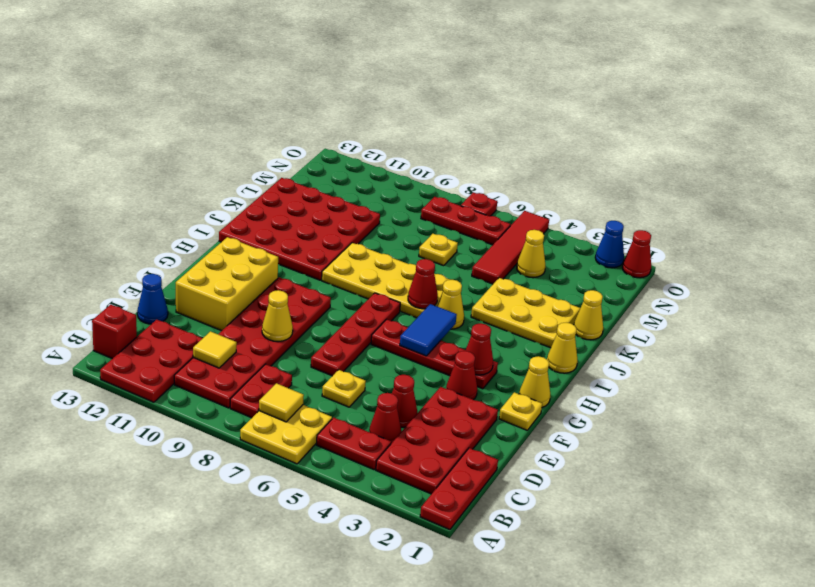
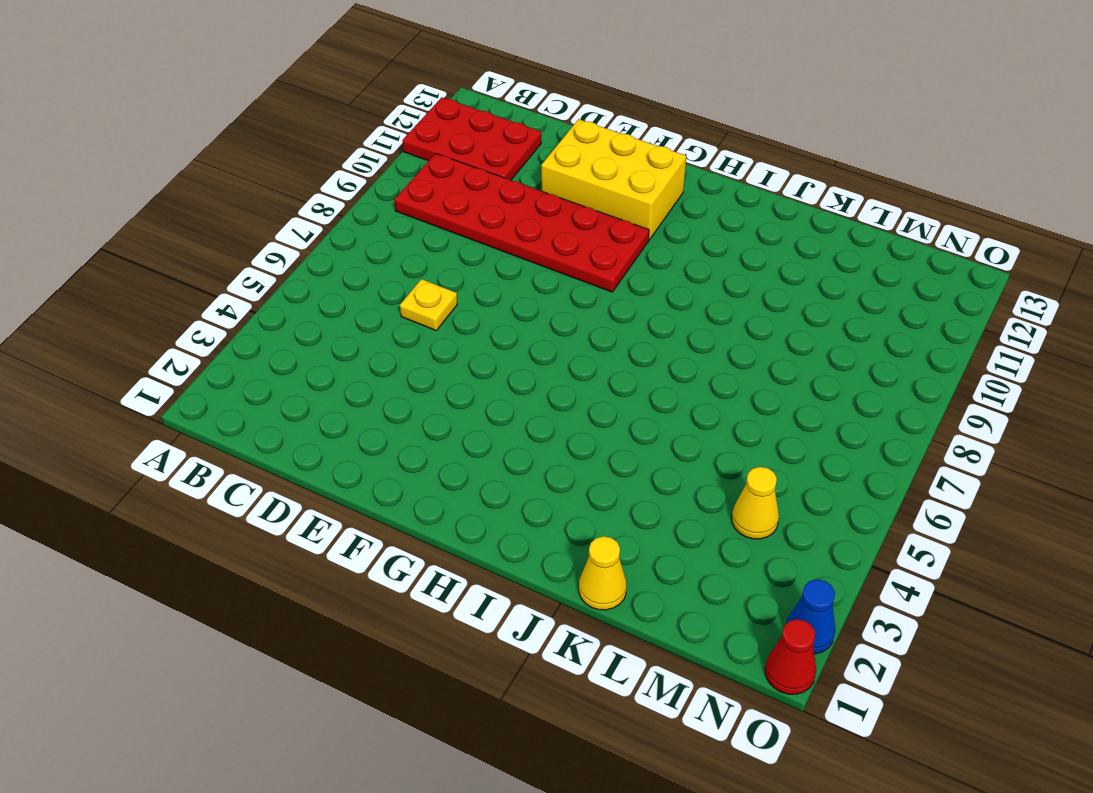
none -> red plate A1:C1 level 1
none -> yellow plate A6:B7 level 1
none -> red plate B2:E3 level 1
none -> red plate B4:B5 level 1

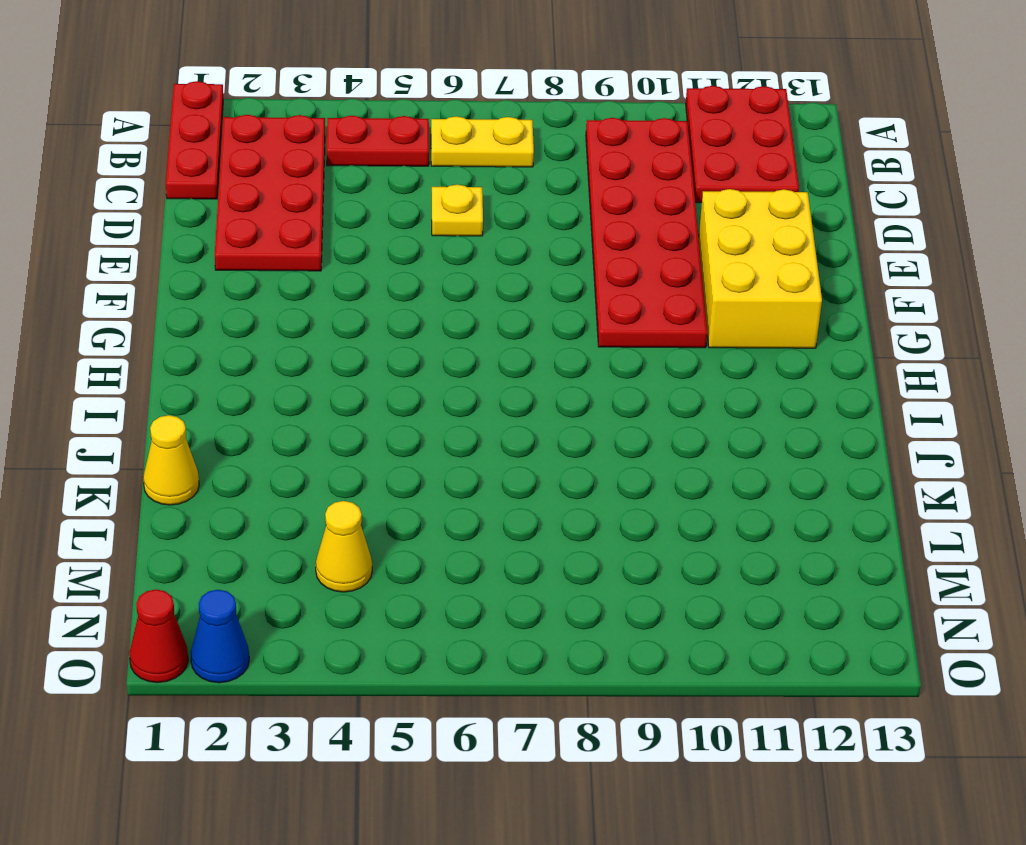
yellow plate B6:B7 level 1 -> yellow plate A6:B7 level 1
none -> red plate B8:C8 level 1
none -> red brick B13 level 1
none -> red cone C4 level 1
none -> red cone D4 level 1

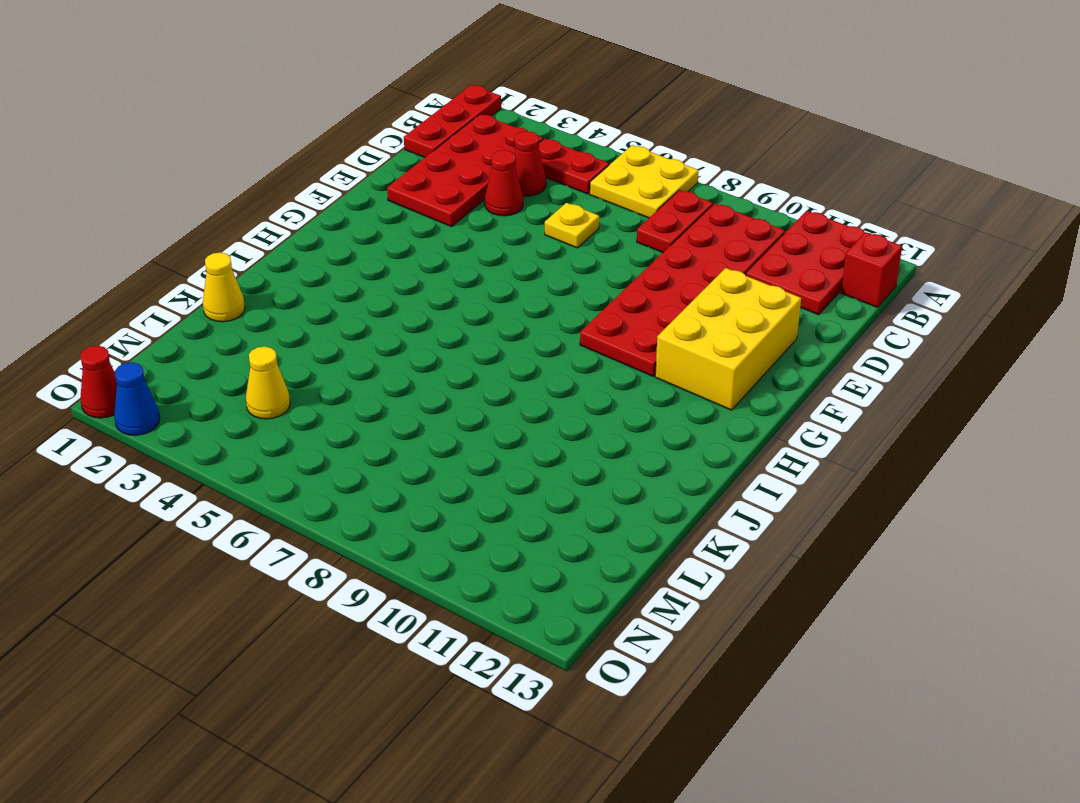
none -> blue cone D13 level 1
none -> red plate E7:H7 level 1
none -> yellow plate F1 level 1
none -> red cone F3 level 1

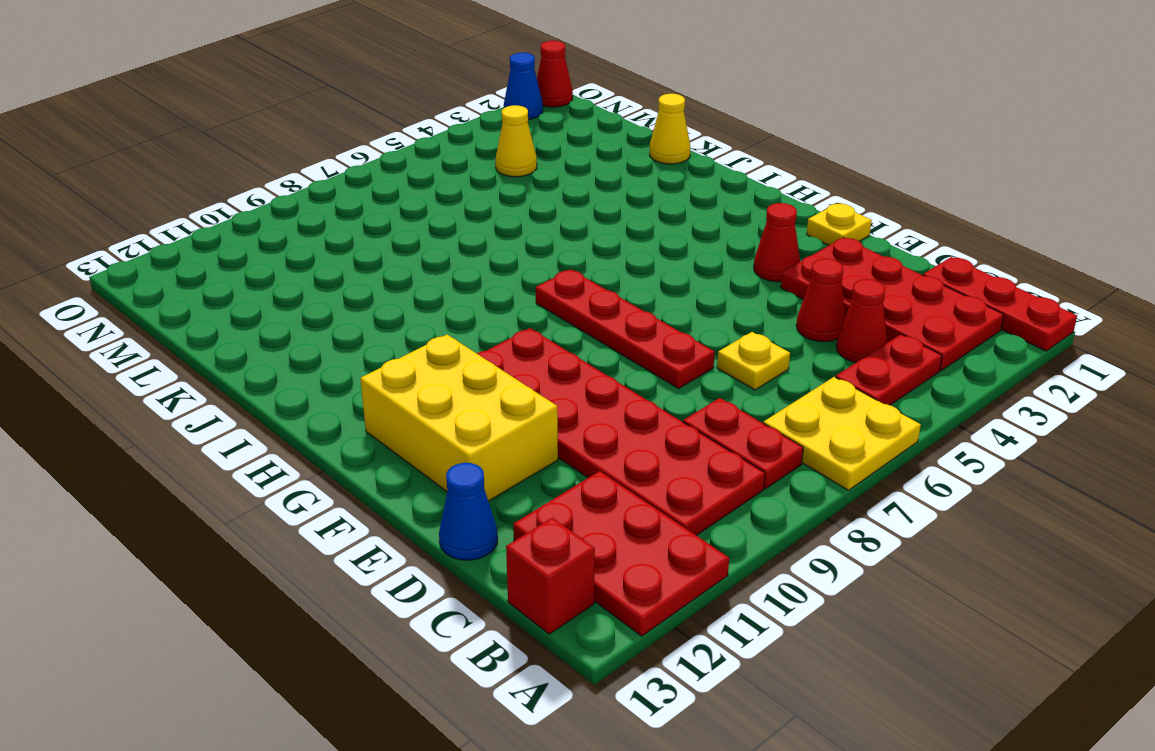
none -> yellow cone G1 level 1
none -> red plate G3:G6 level 1
none -> yellow cone I1 level 1
none -> yellow cone I5 level 1

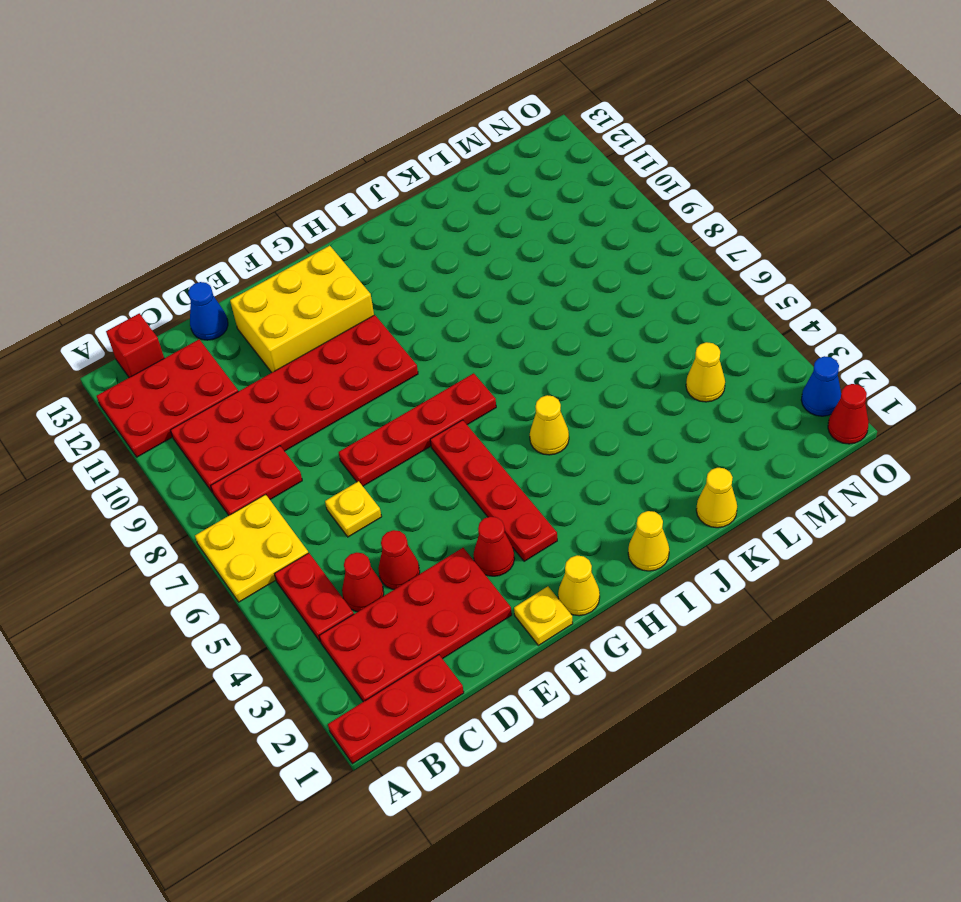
none -> yellow plate I6:J9 level 1
none -> red plate I10:L13 level 1
none -> yellow plate J2:K4 level 1
none -> red tile L5:O5 level 1

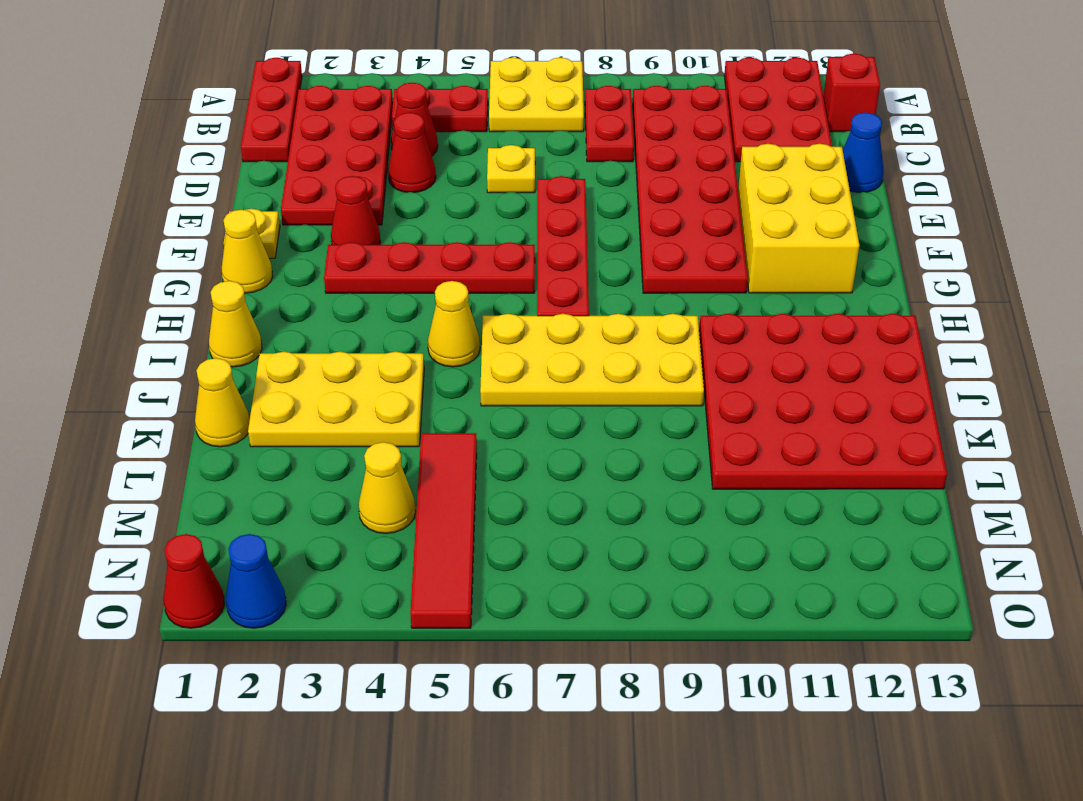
none -> yellow plate L7 level 1
none -> red plate N6:N8 level 1
none -> red plate O7 level 1
none -> yellow tile B7 level 2

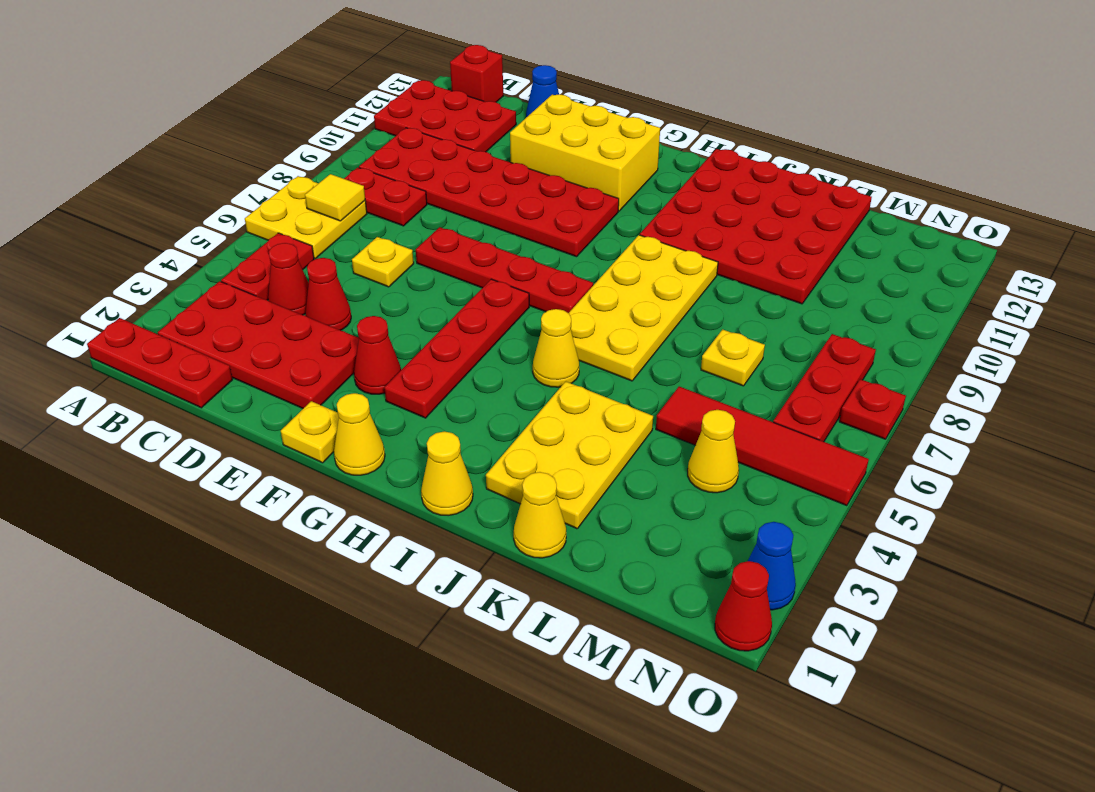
none -> yellow tile C10 level 2
none -> yellow cone E9 level 2
none -> red cone G3 level 2
none -> blue tile G5:H5 level 2

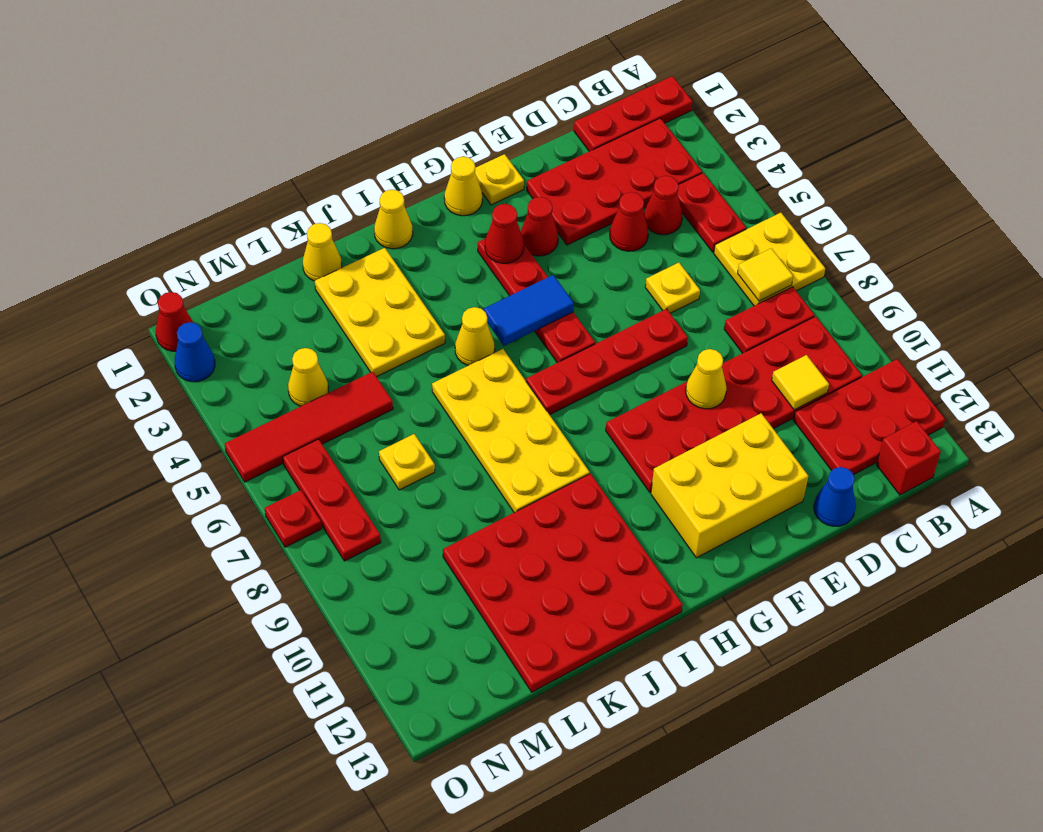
none -> red cone I6 level 2

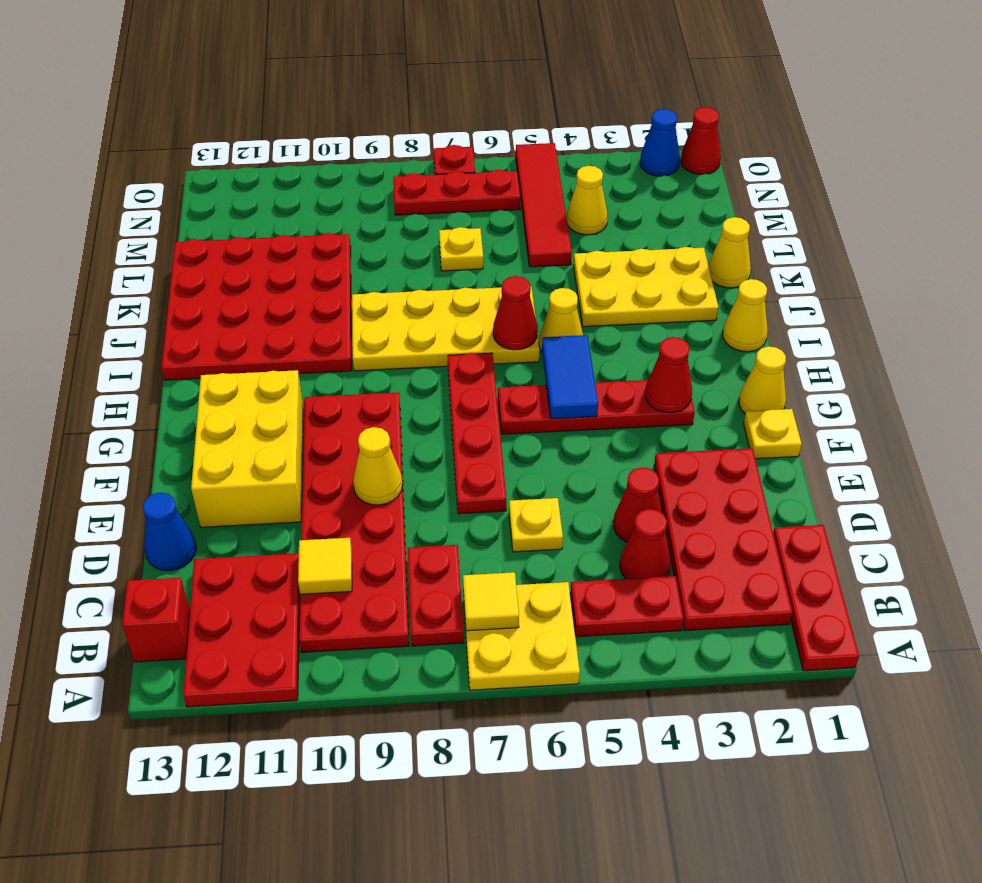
none -> red cone F3 level 1

